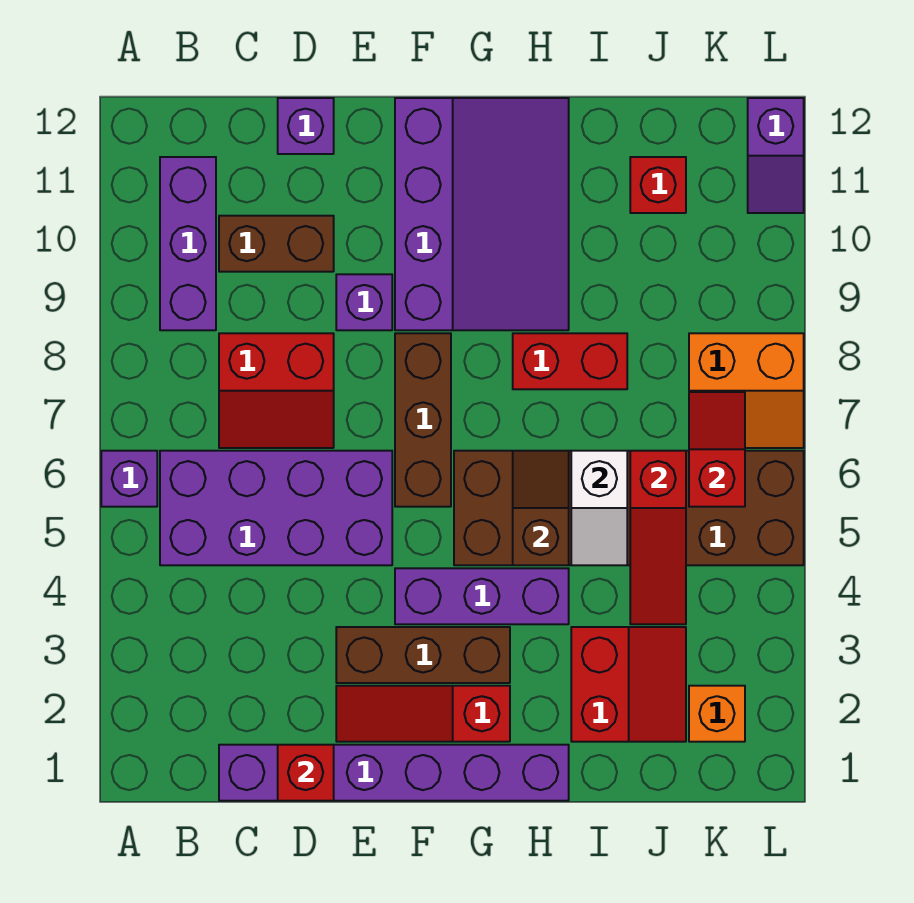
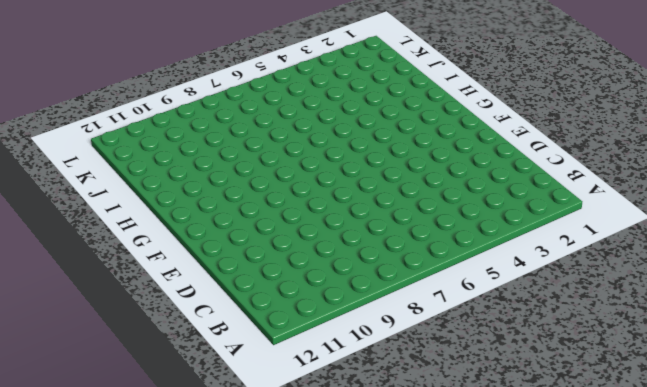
none -> purple brick A6 level 1
none -> purple brick B5:E6 level 1
none -> purple brick B9:B11 level 1

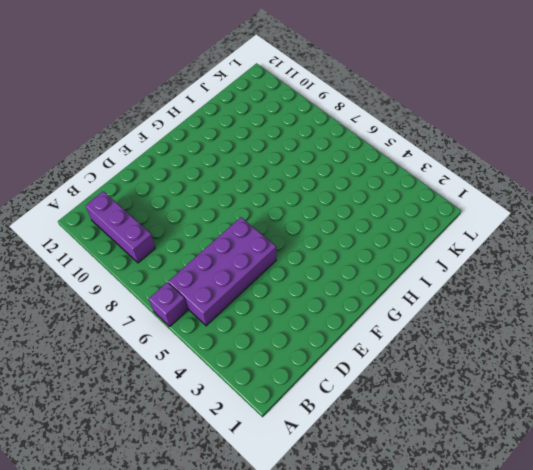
none -> purple brick C1:H1 level 1
none -> red slope C7:D8 level 1 top 8
none -> brown brick C10:D10 level 1

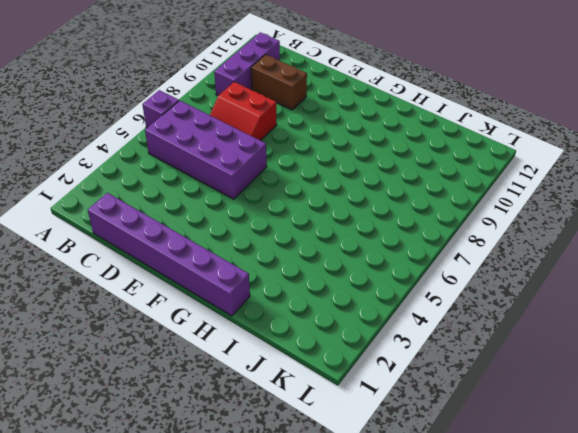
none -> purple brick D12 level 1
none -> red slope E2:G2 level 1 top G
none -> brown brick E3:G3 level 1

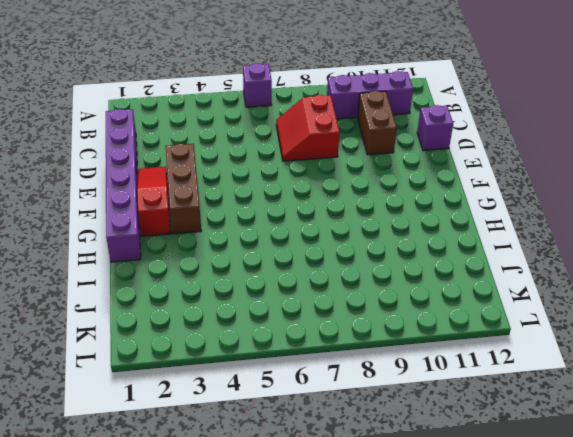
none -> purple brick B5:E6 level 1
none -> purple brick E9 level 1
none -> purple brick F4:H4 level 1

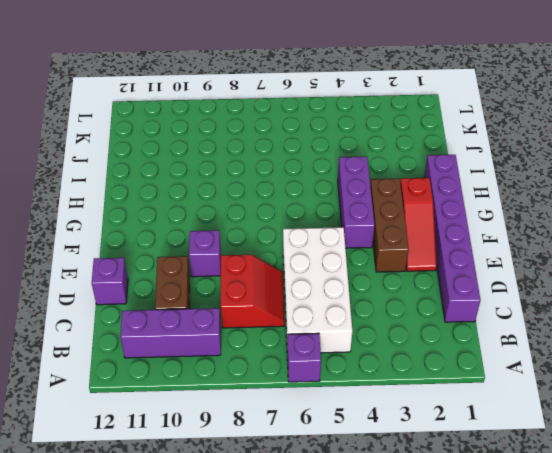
white brick B5:E6 level 1 -> purple brick B5:E6 level 1
none -> brown brick F6:F8 level 1
none -> purple slope F9:H12 level 1 top F
none -> brown brick G5:L6 level 1

